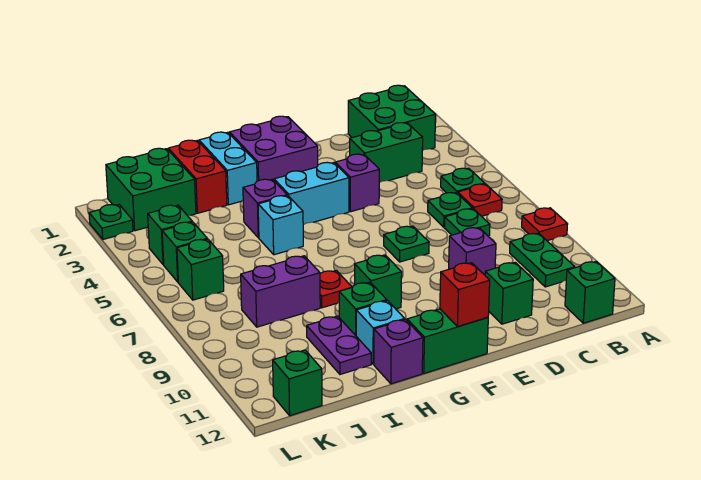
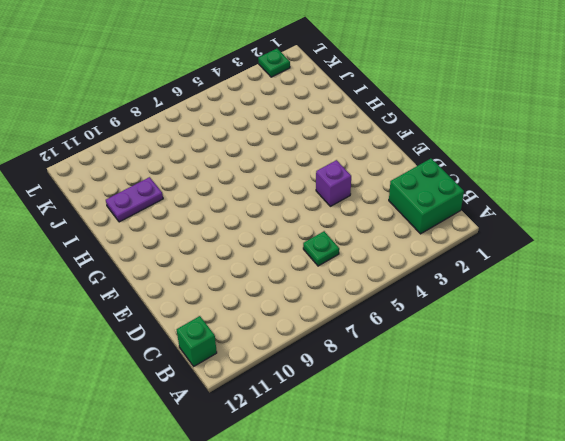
none -> red plate A8 level 1
none -> green plate B5 level 1
none -> red plate B6 level 1
none -> green plate B9:B10 level 1

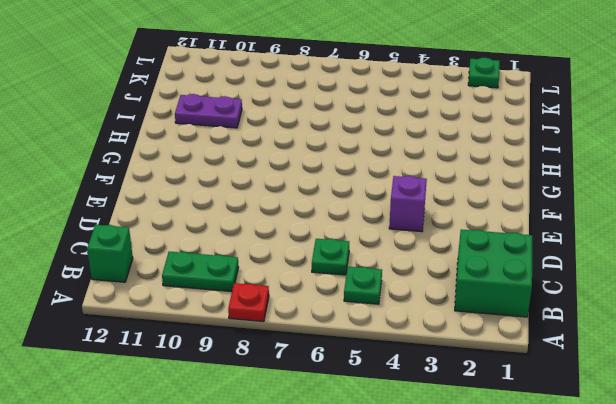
none -> red plate B6 level 1
none -> green brick C3:D3 level 1
none -> green plate C7 level 1
none -> purple brick D9 level 1

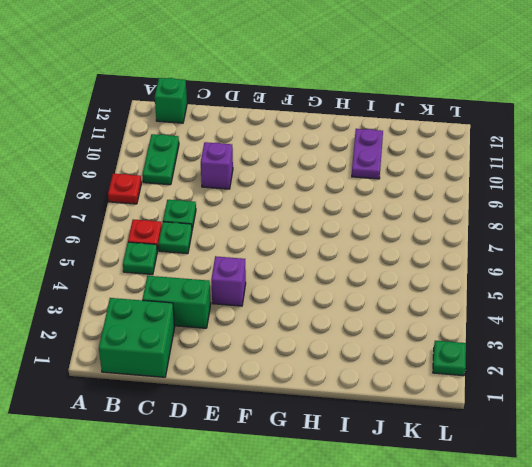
none -> green brick D11 level 1
none -> green plate E7 level 1
none -> purple brick F1:G2 level 1
none -> cyan brick F4:G4 level 1

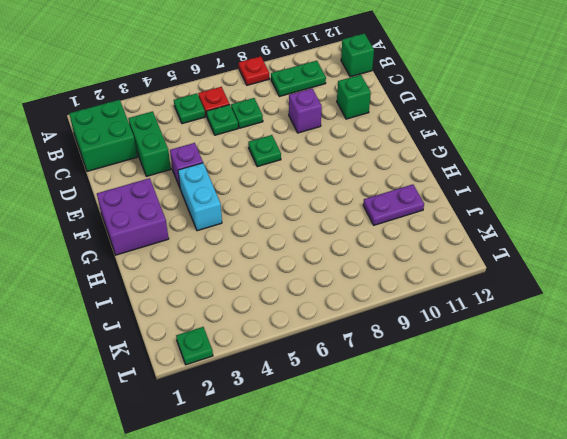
none -> green brick F12:G12 level 1
none -> green brick G9 level 1
none -> cyan brick H1:H2 level 1
none -> purple brick H4 level 1

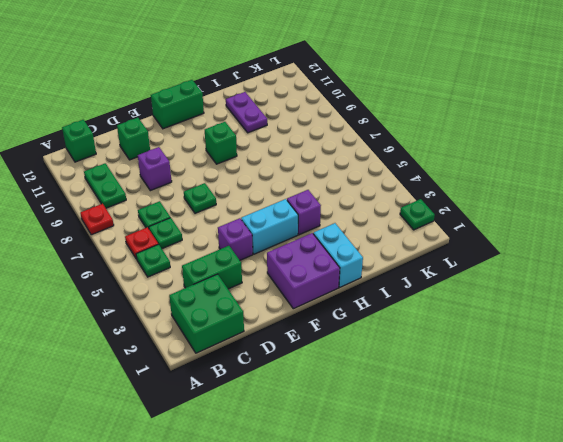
none -> cyan brick H5 level 1
none -> red plate H8 level 1
none -> green brick H10 level 1
none -> cyan brick H11 level 1

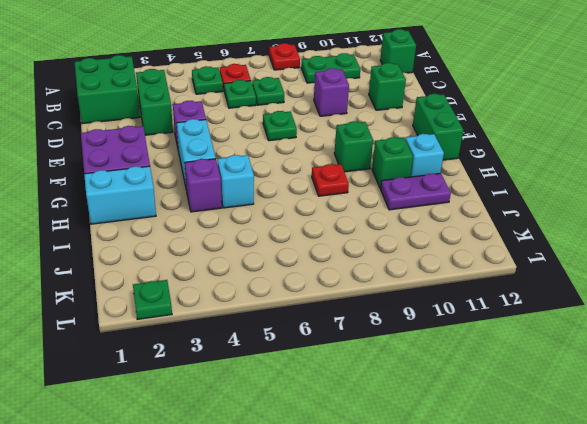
none -> purple brick H12 level 1
none -> red brick I1:I2 level 1
none -> purple brick I8:J8 level 1
none -> green brick J1:K2 level 1

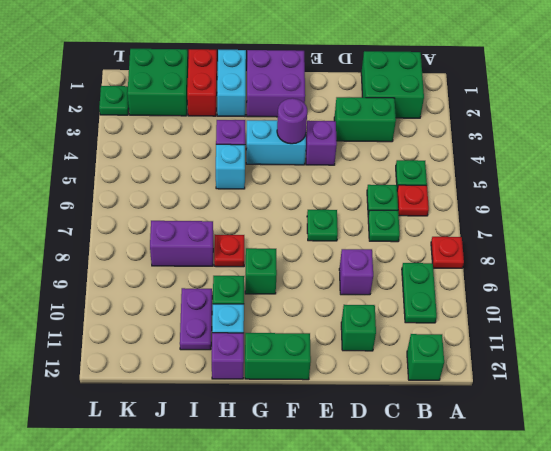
purple round brick F4 level 2 -> none
none -> green brick K4 level 1
none -> green brick K5 level 1
none -> green brick K6 level 1
none -> green brick K12 level 1

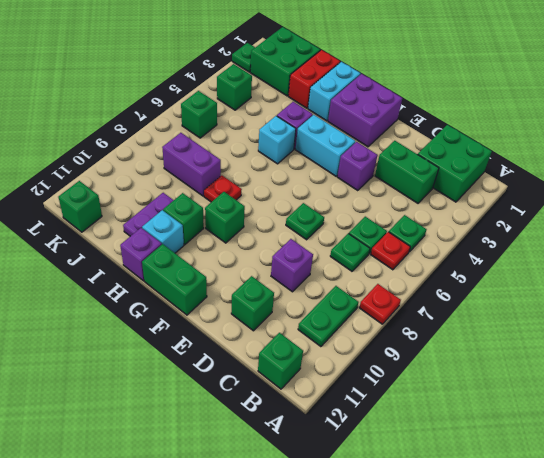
none -> green brick K5 level 1
none -> red brick F12 level 2

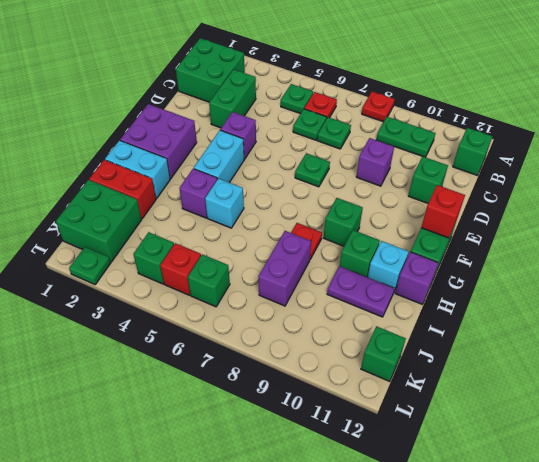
red brick K5 level 1 -> green brick K5 level 1

